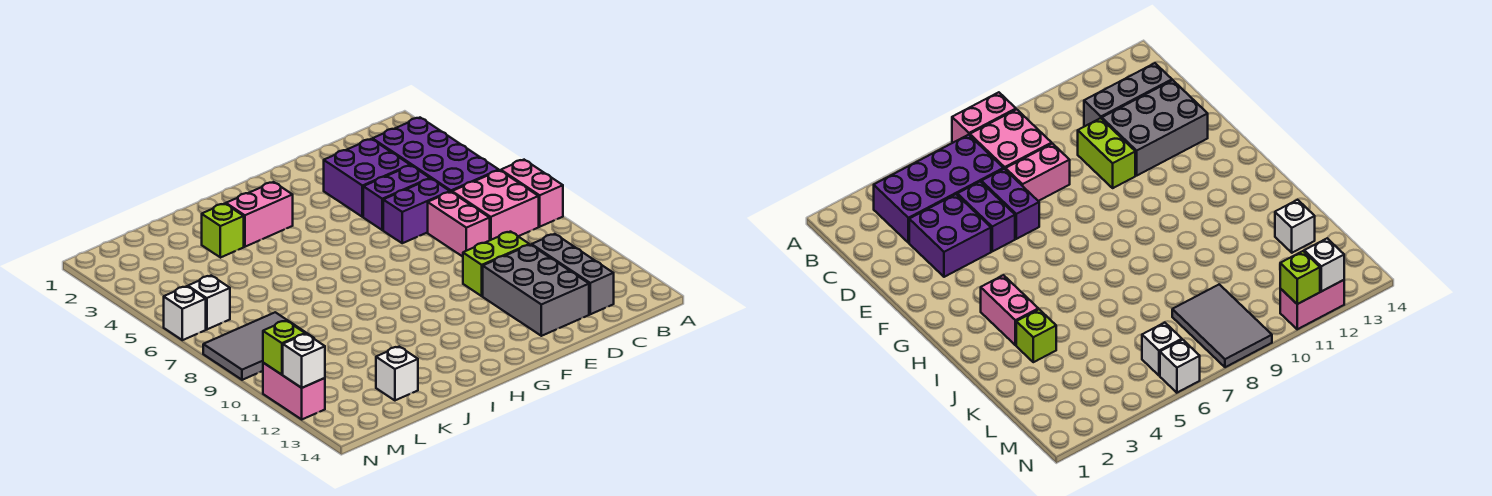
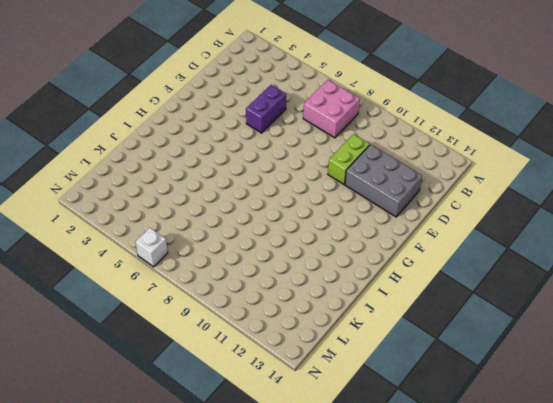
none -> pink brick A7:A8 level 1
none -> purple brick B3:C6 level 1
none -> grey brick C11:C13 level 1

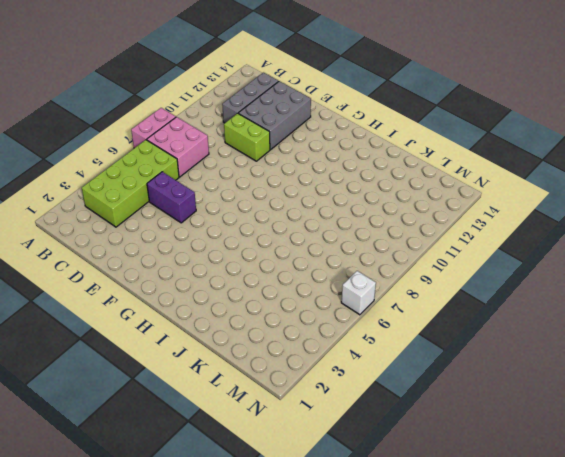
lime brick B3:C6 level 1 -> purple brick B3:C6 level 1
none -> purple brick D3:E4 level 1
none -> purple brick D6:E6 level 1
none -> pink brick D7:D8 level 1

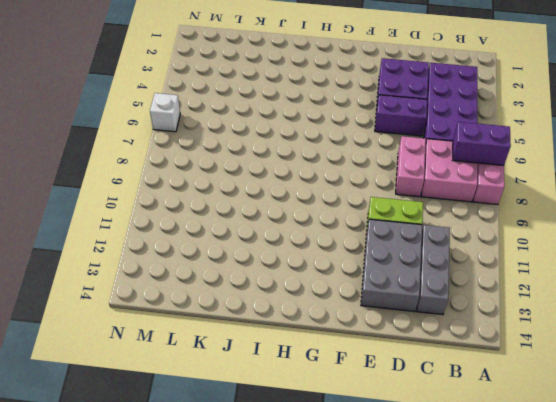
purple brick A7:B7 level 2 -> purple brick D6:E6 level 1
none -> pink brick H3:I3 level 1
none -> lime brick J3 level 1
none -> white brick K13 level 1

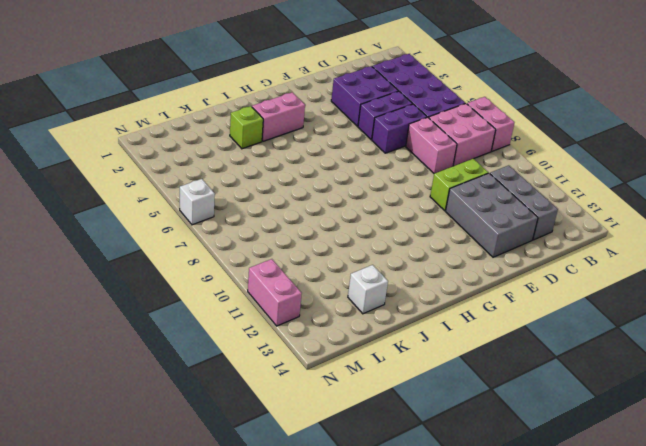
none -> grey tile L8:N9 level 1
none -> white brick M6 level 1
none -> lime brick N11 level 2

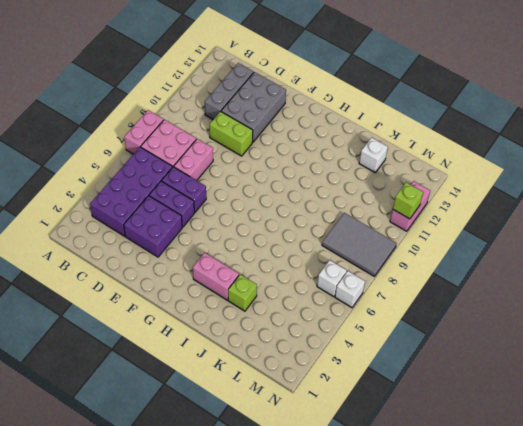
none -> white brick N12 level 2

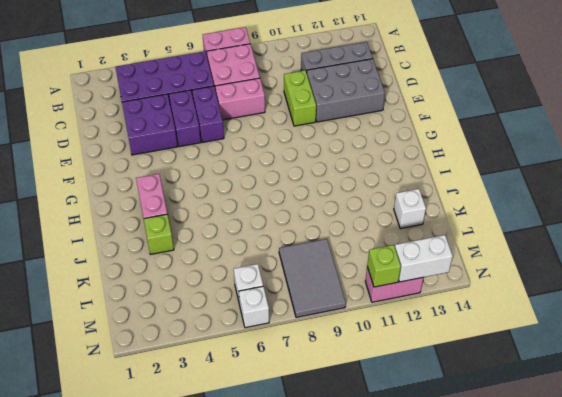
white brick N12:N13 level 2 -> white brick N12 level 2

